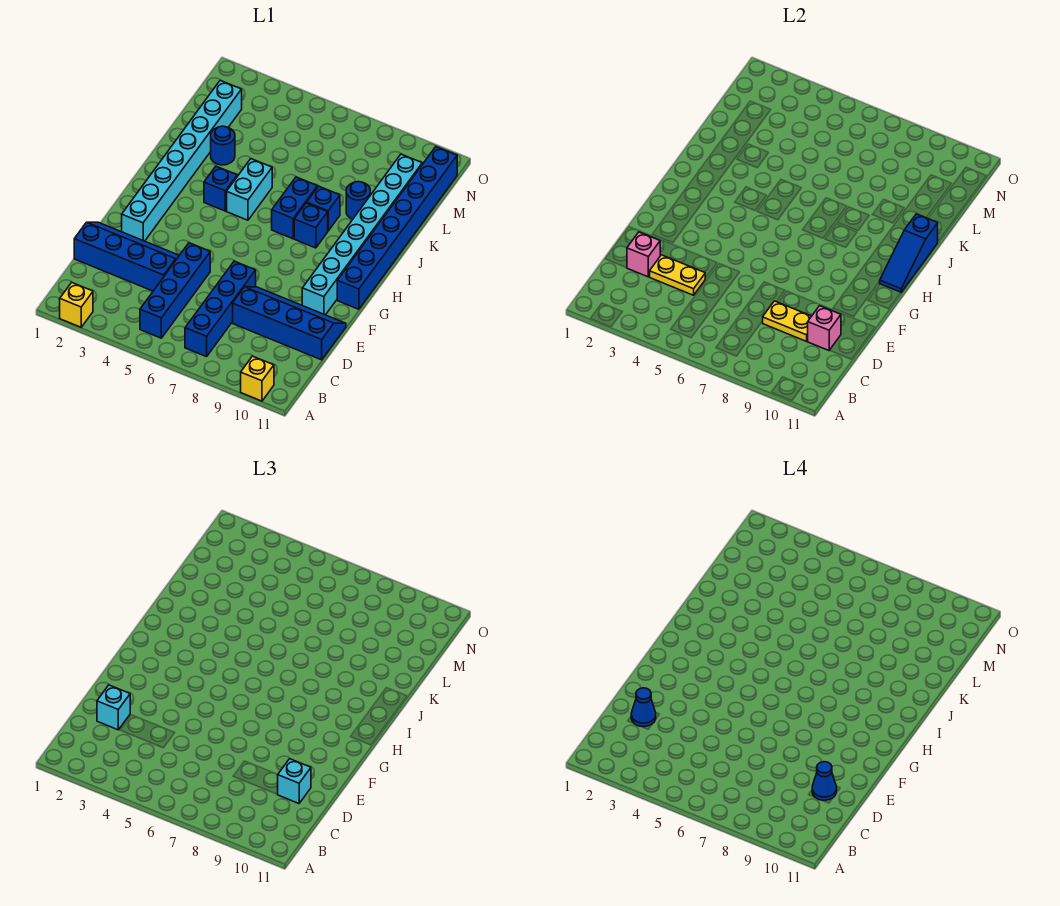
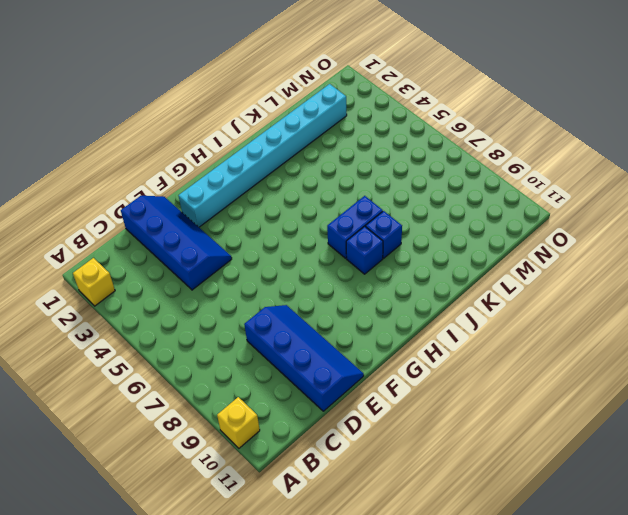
none -> blue brick B5:E5 level 1
none -> blue brick B7:E7 level 1
none -> cyan brick F10:M10 level 1

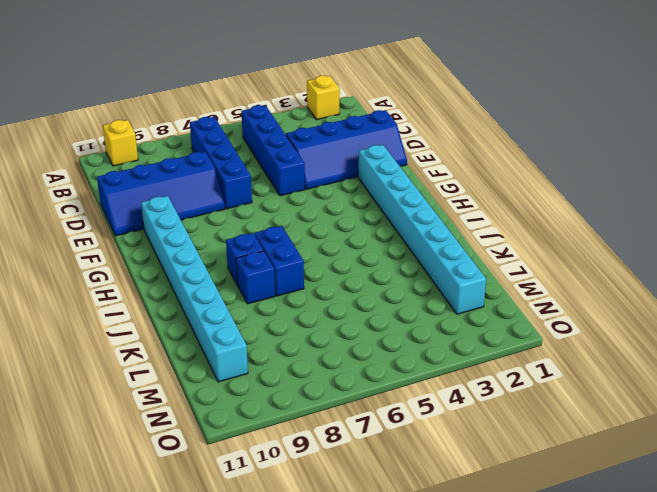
none -> blue brick G11:N11 level 1
none -> blue brick I4 level 1
none -> cyan brick I5:J5 level 1

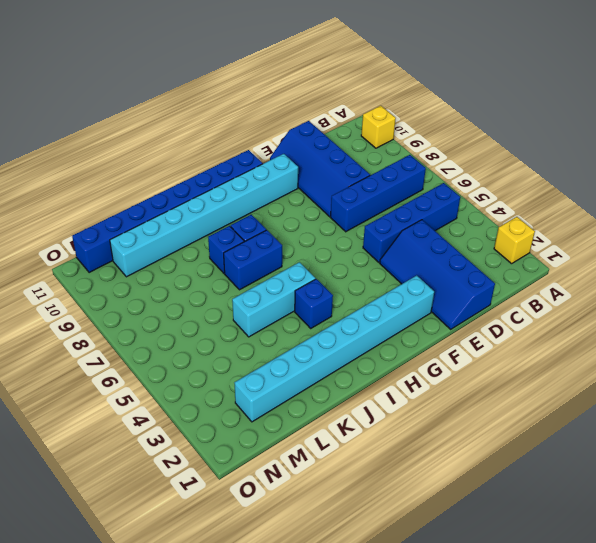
cyan brick I5:K5 level 1 -> cyan brick I5:J5 level 1
none -> blue round brick K3 level 1
none -> blue round brick K9 level 1
none -> pink brick D2 level 2

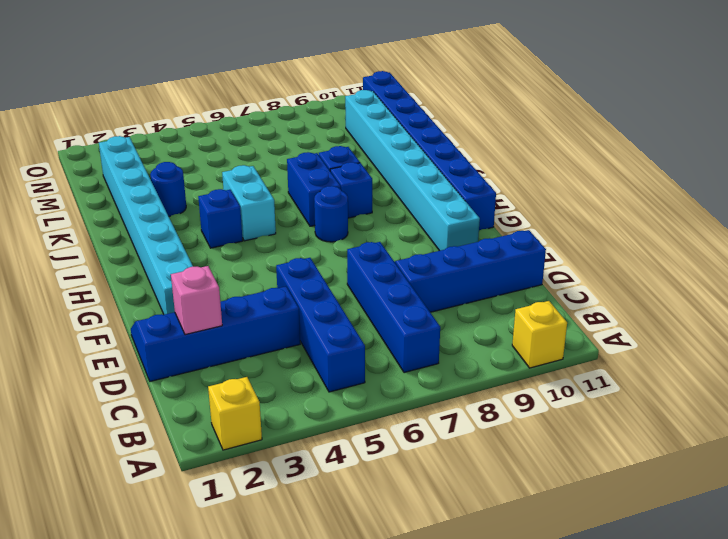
blue round brick H7 level 1 -> blue round brick K9 level 1
none -> yellow plate D3:D4 level 2
none -> yellow plate D8:D9 level 2
none -> pink brick D10 level 2

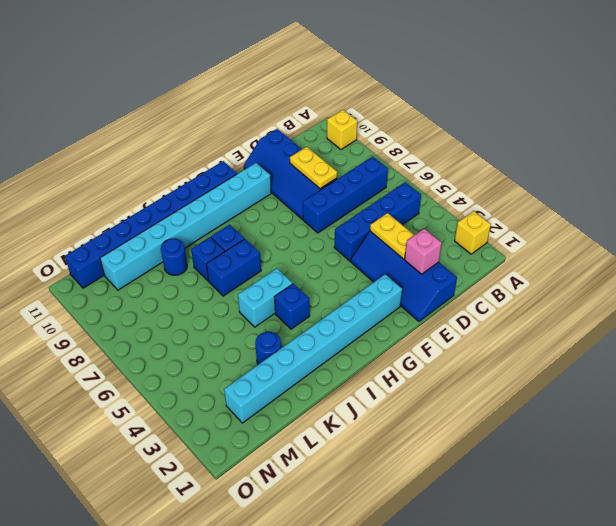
none -> pink brick D10 level 2
none -> blue slope H11:J11 level 2 top J
none -> cyan brick D2 level 3

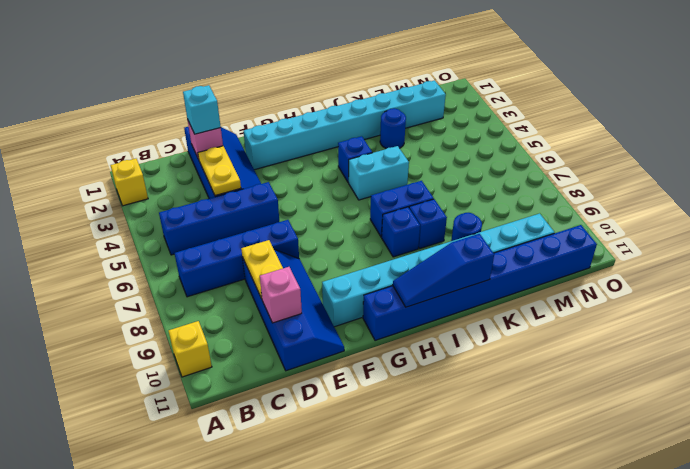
none -> cyan brick D10 level 3
none -> blue cone D2 level 4
none -> blue cone D10 level 4

